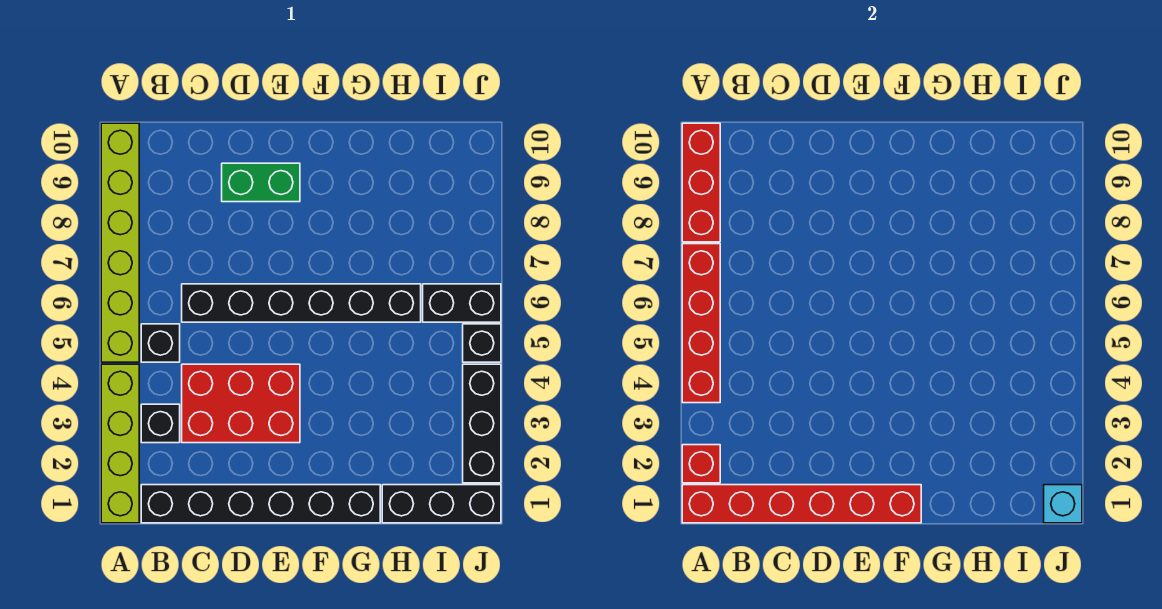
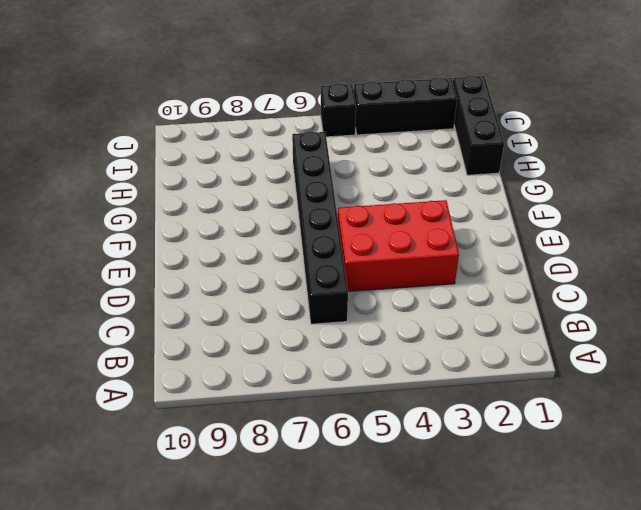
red brick D3:E5 level 1 -> red brick C3:E4 level 1
none -> lime brick A1:A4 level 1
none -> lime brick A5:A10 level 1
none -> black brick B1:G1 level 1

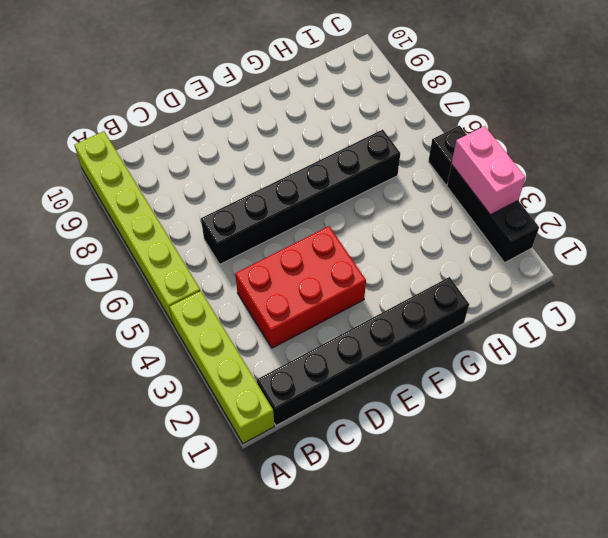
pink brick J3:J4 level 2 -> none
none -> black brick B3 level 1
none -> black brick B5 level 1
none -> green brick D9:E9 level 1

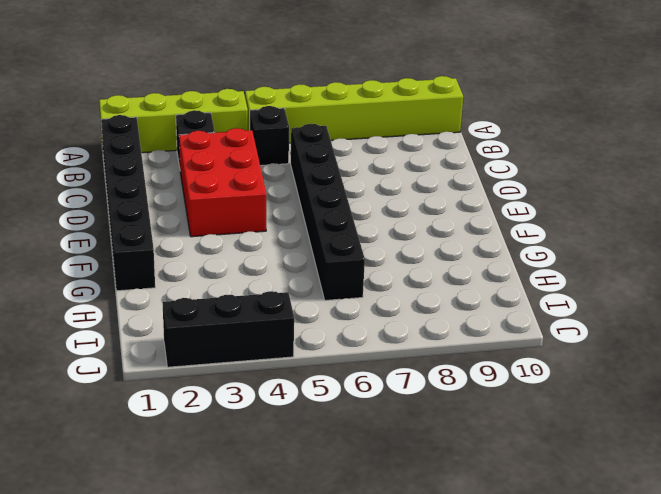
none -> green brick D9:E9 level 1
none -> black brick H1:J1 level 1
none -> black brick I6:J6 level 1

